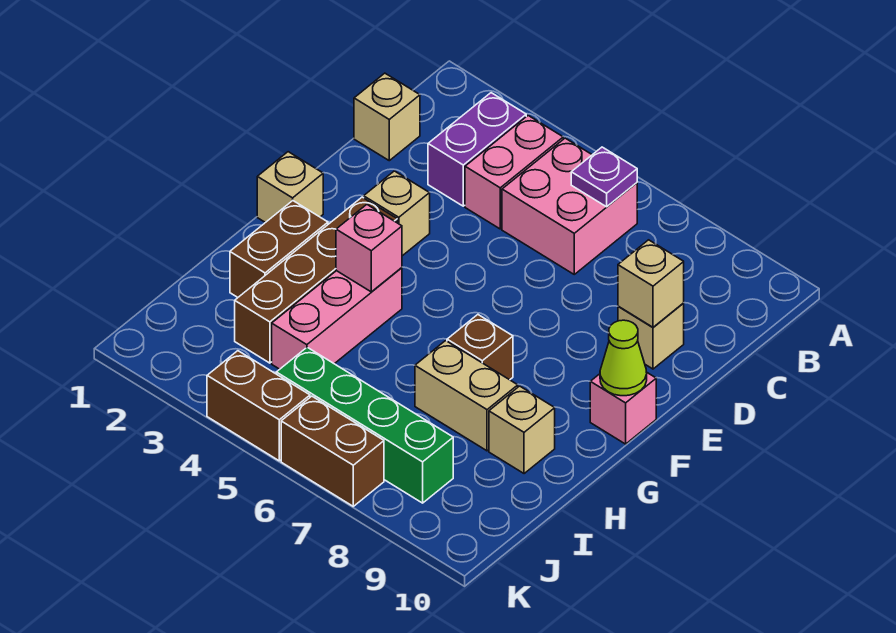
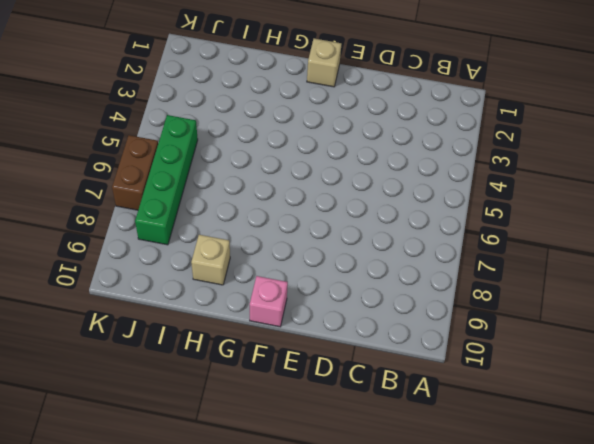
none -> purple brick B3:C3 level 1
none -> pink brick B4:C4 level 1
none -> pink brick B5:C6 level 1

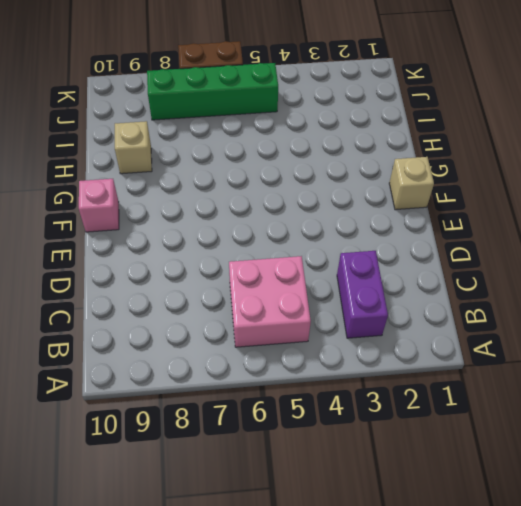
none -> pink brick B4:C4 level 1
none -> tan brick C1 level 1
none -> tan brick D9 level 1

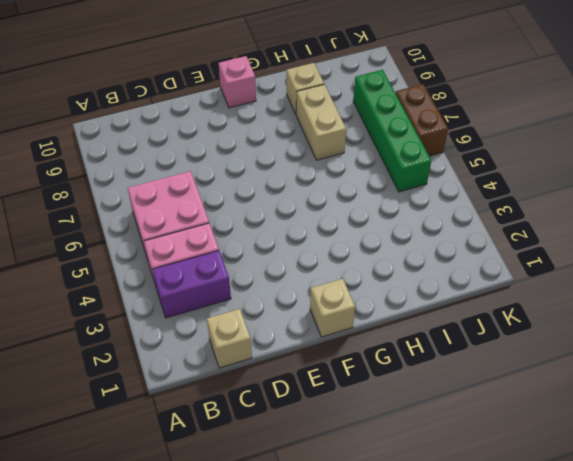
none -> tan brick D9 level 1
none -> tan brick E3 level 1
none -> brown brick F3:I3 level 1

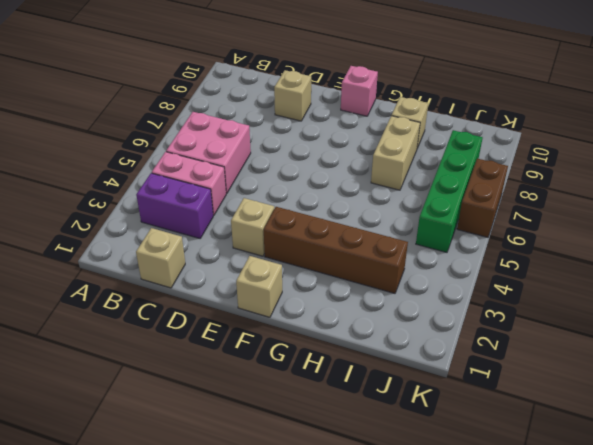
none -> brown brick G2:H2 level 1
none -> pink brick G4:I4 level 1
none -> brown brick G7 level 1

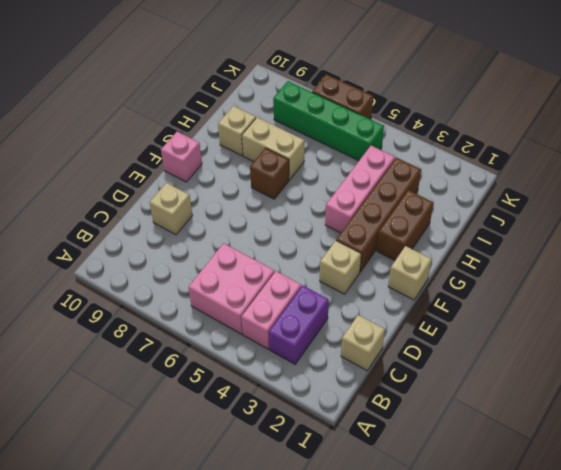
none -> brown brick K4:K5 level 1
none -> purple plate B6 level 2
none -> tan brick D9 level 2

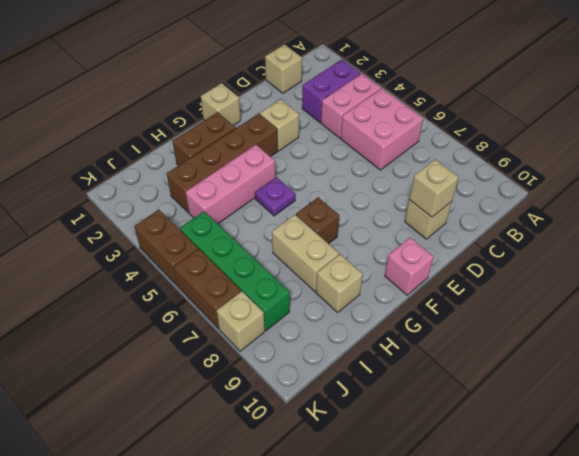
purple plate G5 level 1 -> purple plate B6 level 2
tan brick K8 level 1 -> none
none -> lime cone F10 level 2
none -> pink brick G4 level 2

